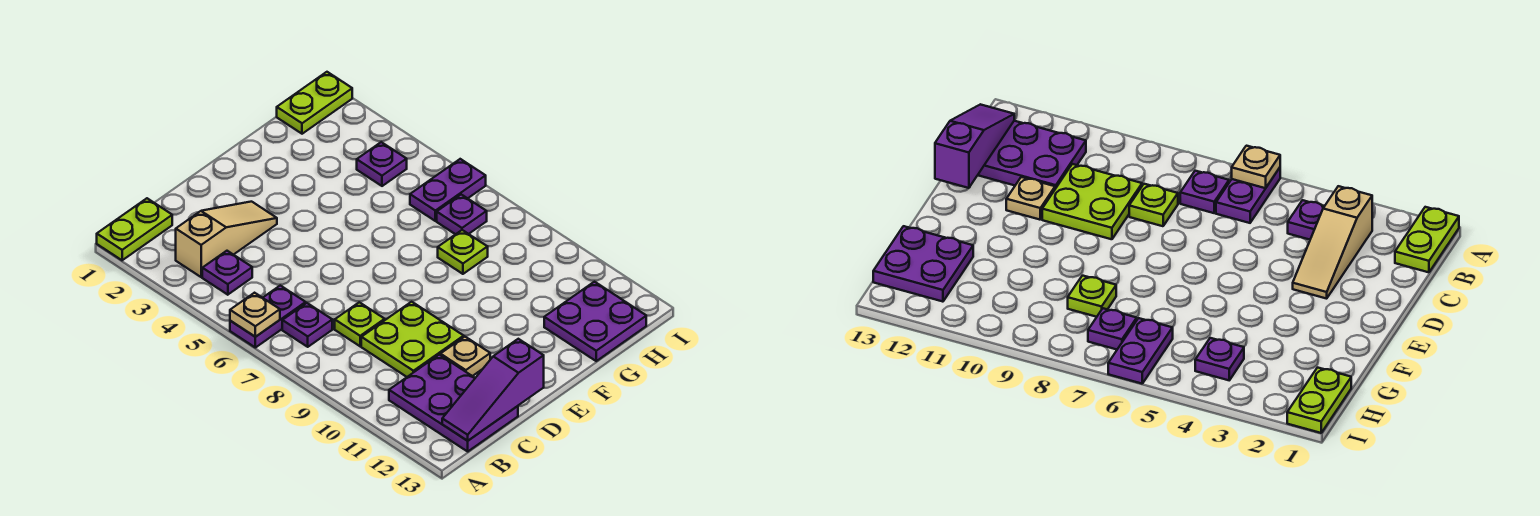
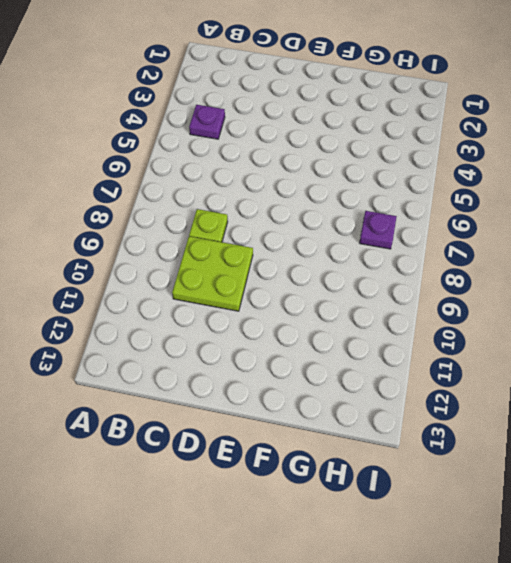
none -> lime plate A1:B1 level 1
none -> purple plate A6:B6 level 1
none -> tan slope B3:D3 level 1 top B

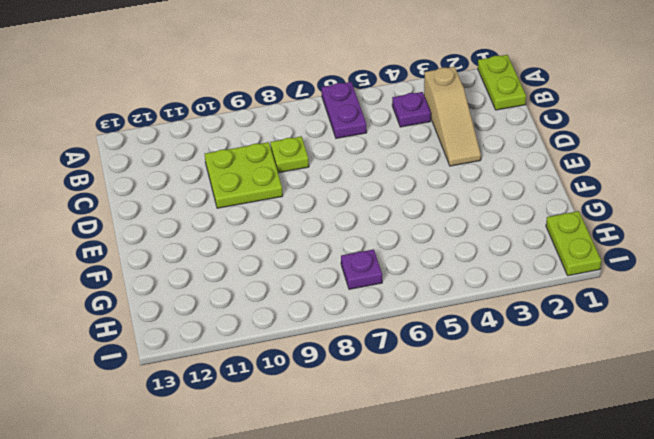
none -> purple plate B7 level 1
none -> purple plate B11:C13 level 1
none -> tan plate D11 level 1

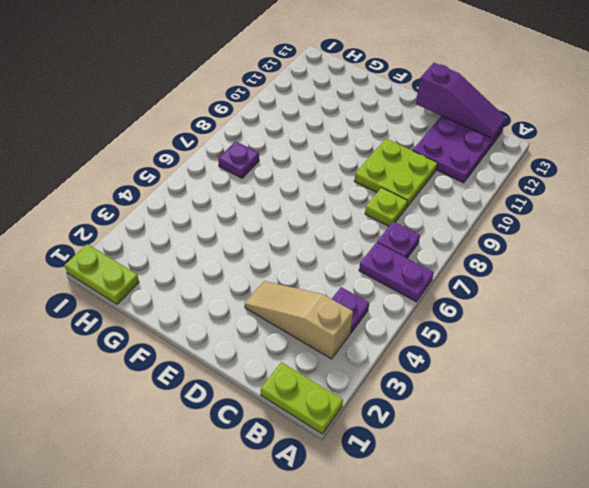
none -> tan plate D11 level 1
none -> lime plate G8 level 1
none -> purple plate G12:H13 level 1

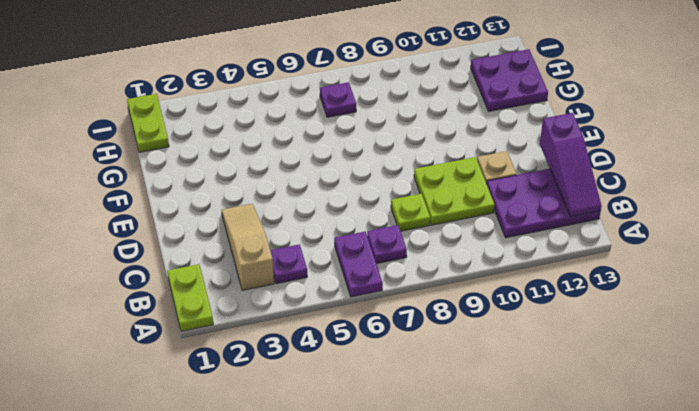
none -> lime plate G8 level 1
none -> purple plate H4 level 1
none -> purple plate H6:I6 level 1

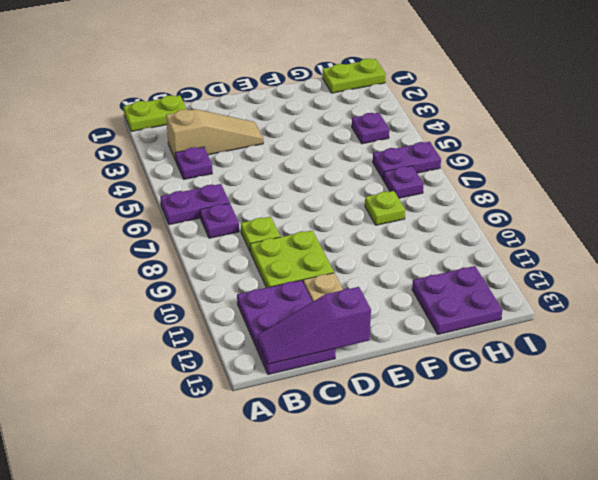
none -> tan plate A6 level 2

